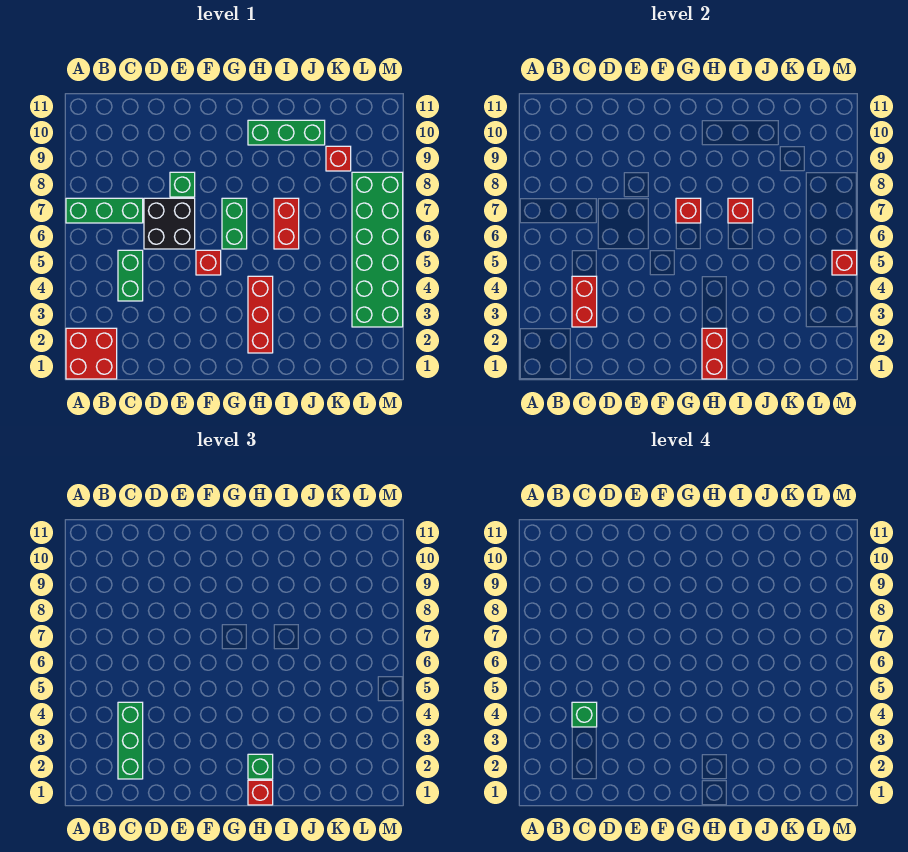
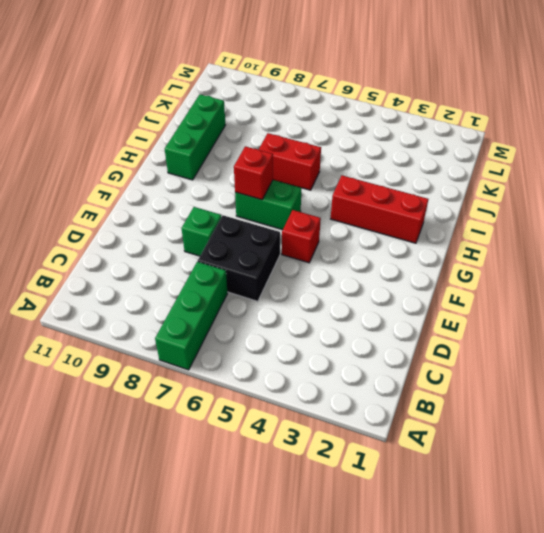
none -> red brick A1:B2 level 1
none -> green brick C4:C5 level 1
none -> red brick K9 level 1

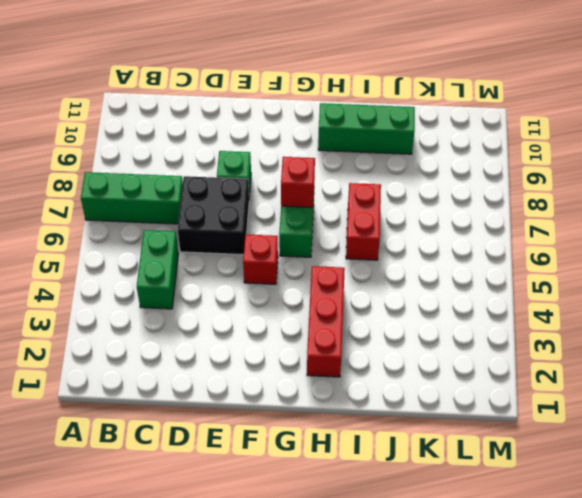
none -> red brick A1:B2 level 1
none -> red brick K9 level 1
none -> green brick L3:M8 level 1

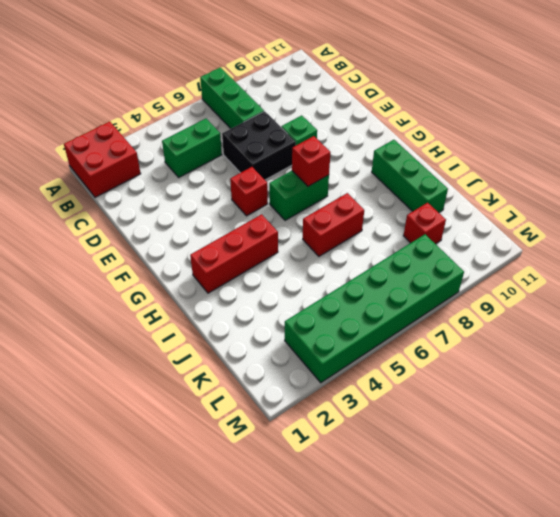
none -> red brick C3:C4 level 2
none -> red brick H1:H2 level 2
none -> red brick I7 level 2

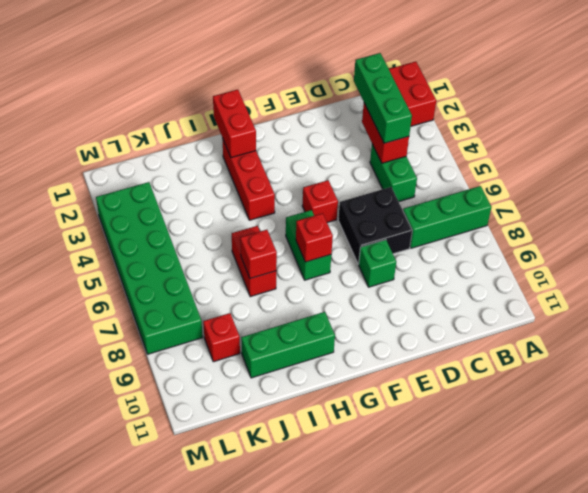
none -> red brick M5 level 2
none -> red brick H1 level 3
none -> green brick H2 level 3

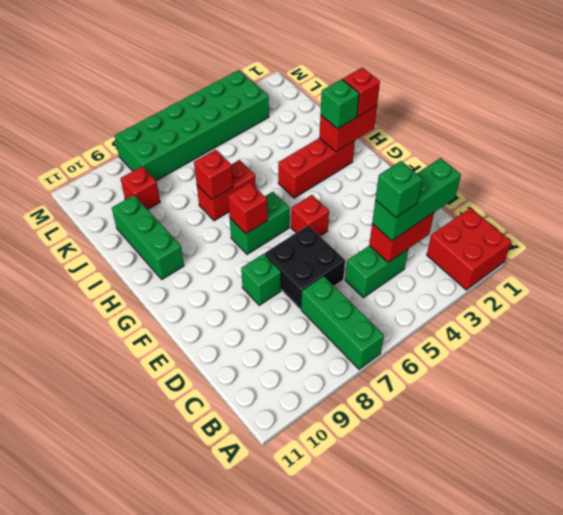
none -> red brick M5 level 2

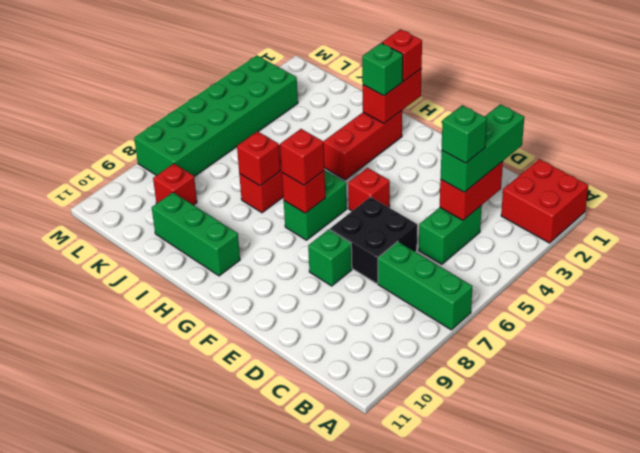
red brick G7 level 3 -> red brick M5 level 2

